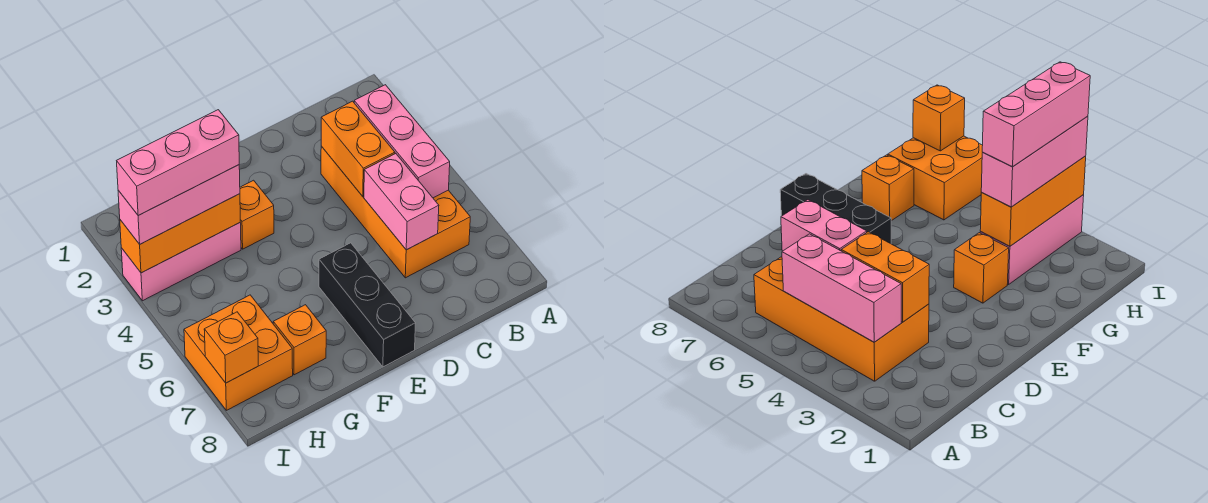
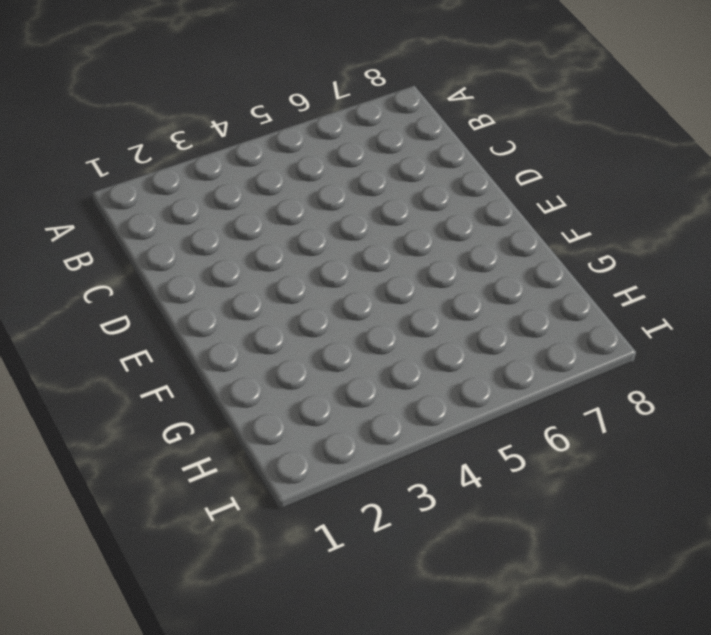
none -> orange brick B3:C6 level 1
none -> black brick E6:E8 level 1
none -> orange brick F3 level 1

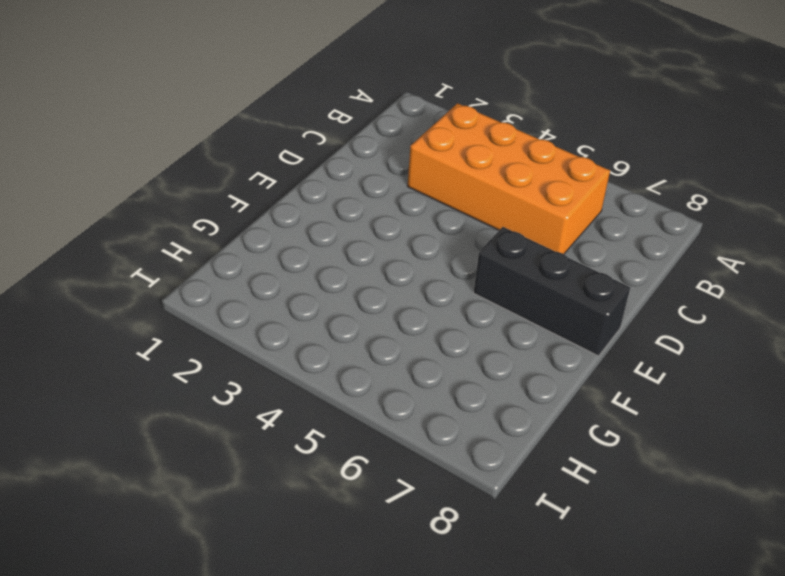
none -> orange brick F3 level 1
none -> pink brick G3:I3 level 1
none -> orange brick G7 level 1

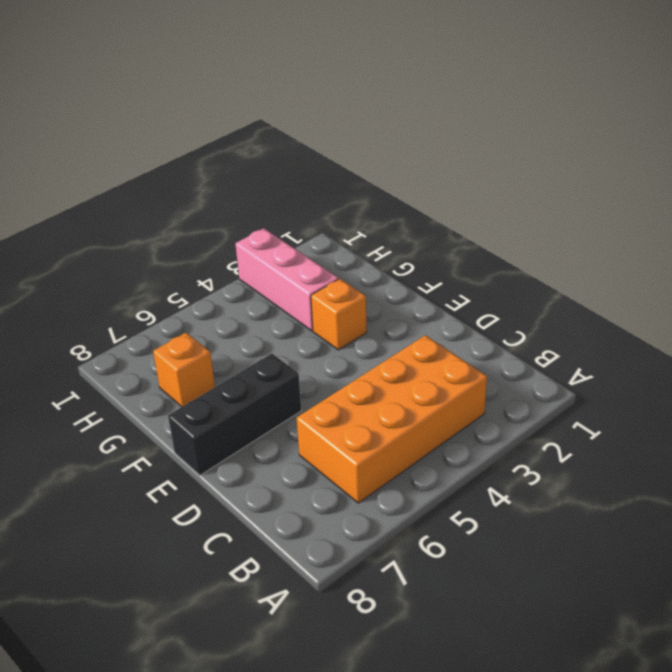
none -> orange brick H6:I7 level 1
none -> pink brick B3:B5 level 2
none -> orange brick C3:C4 level 2

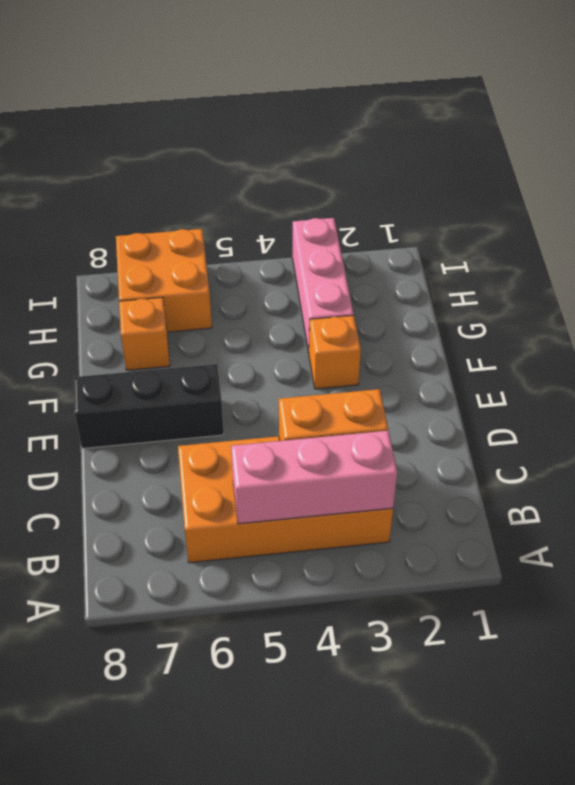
none -> pink brick C5:C6 level 2
none -> orange brick G3:I3 level 2
none -> orange brick I7 level 2

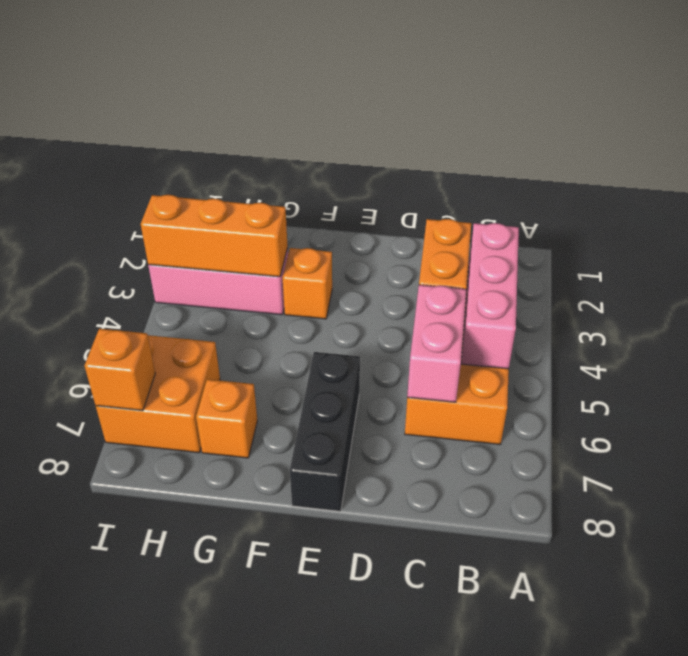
none -> pink brick G3:I3 level 3
none -> pink brick G3:I3 level 4

